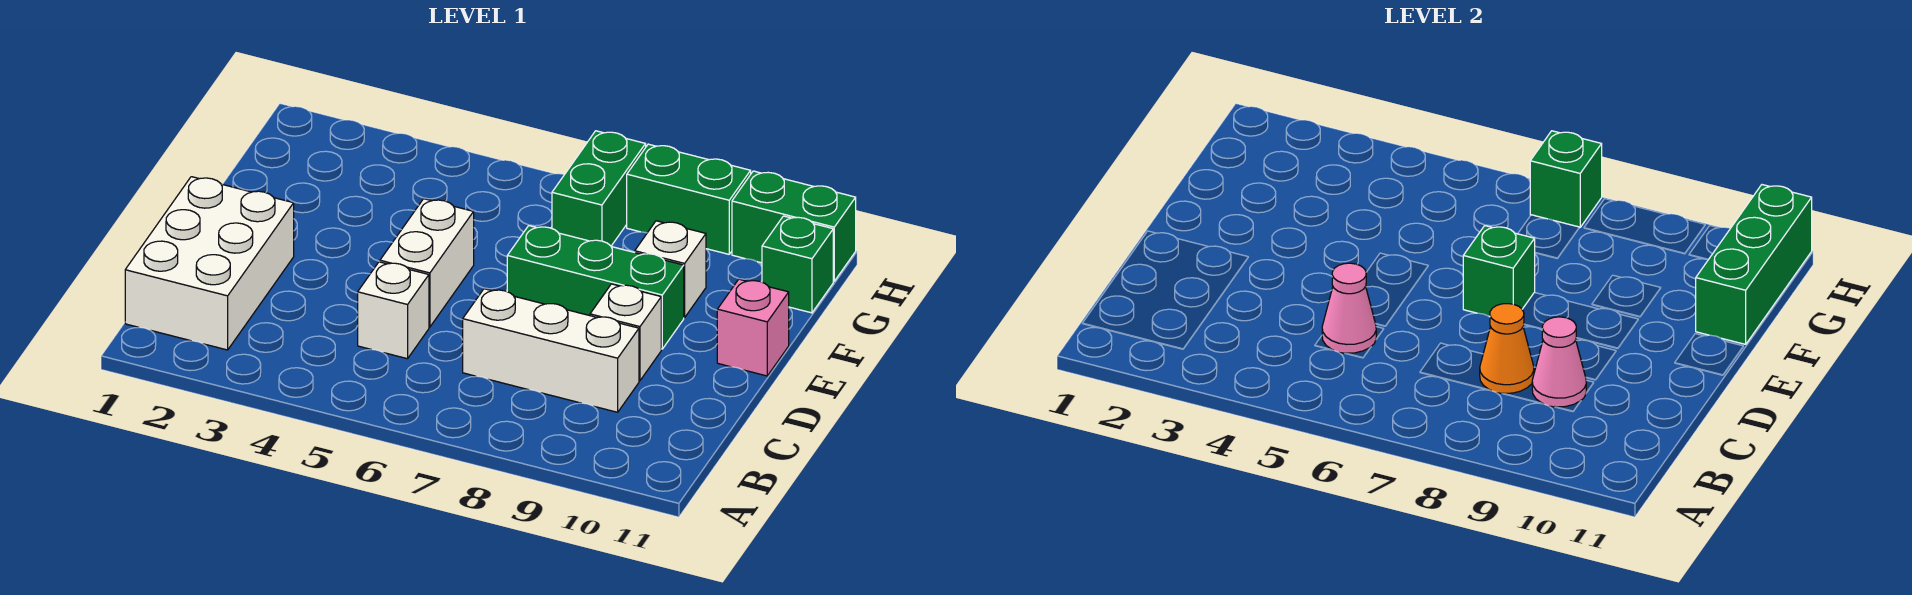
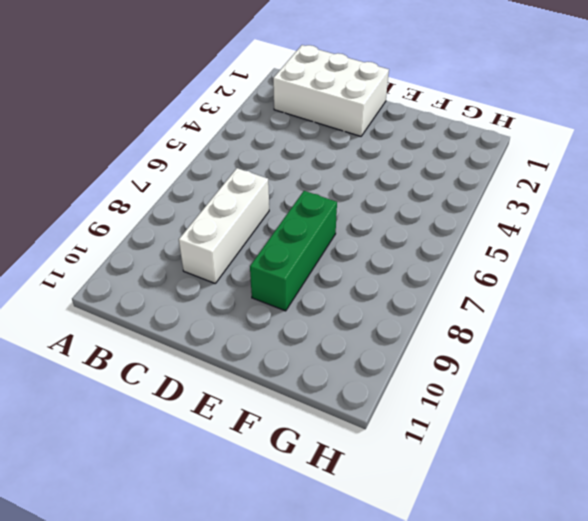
none -> white brick C5 level 1
none -> white brick D5:E5 level 1
none -> white brick D9 level 1

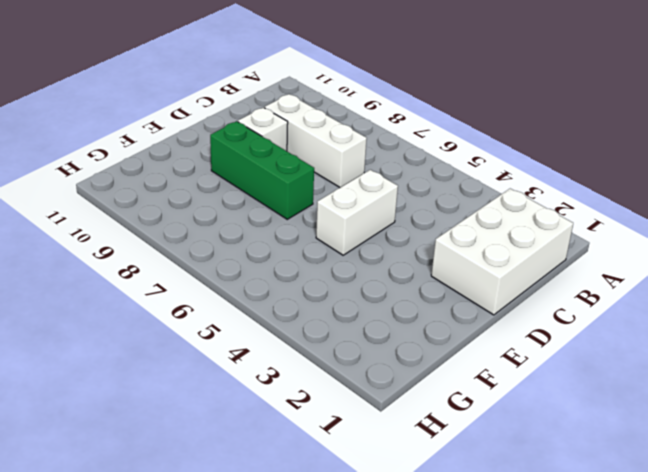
none -> white brick C5 level 1
none -> pink brick E11 level 1
none -> white brick F9 level 1

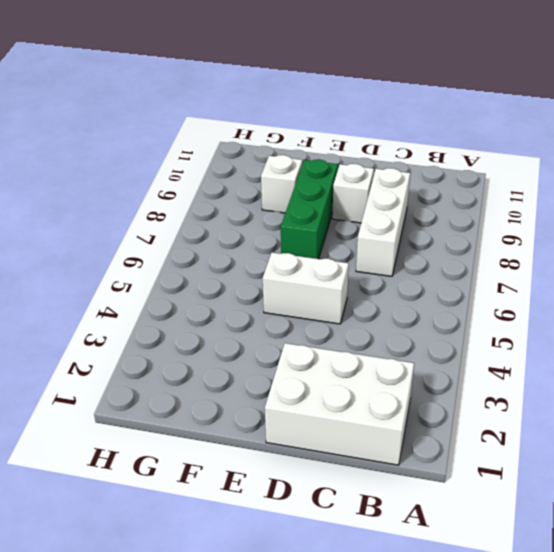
none -> white brick C5 level 1
none -> pink brick E11 level 1
none -> green brick G7:H7 level 1

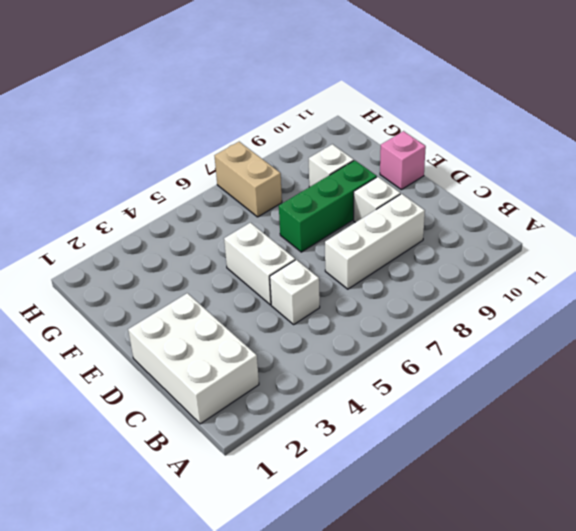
tan brick G7:H7 level 1 -> green brick G7:H7 level 1
none -> green brick G11 level 1
none -> green brick H8:H9 level 1
none -> green brick H10:H11 level 1

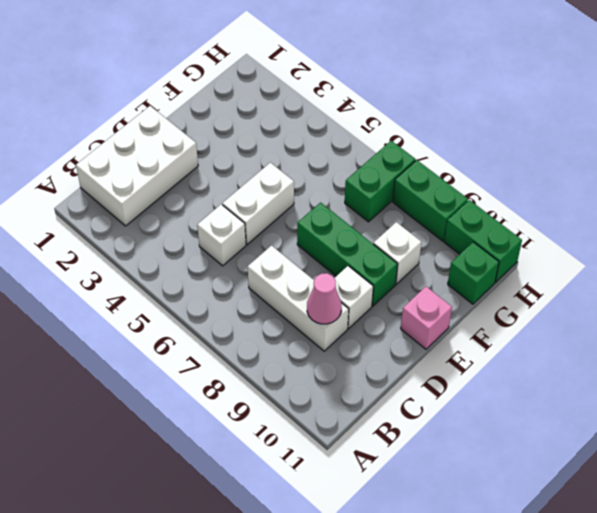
none -> pink cone C5 level 2
none -> orange cone C8 level 2
none -> green brick E7 level 2

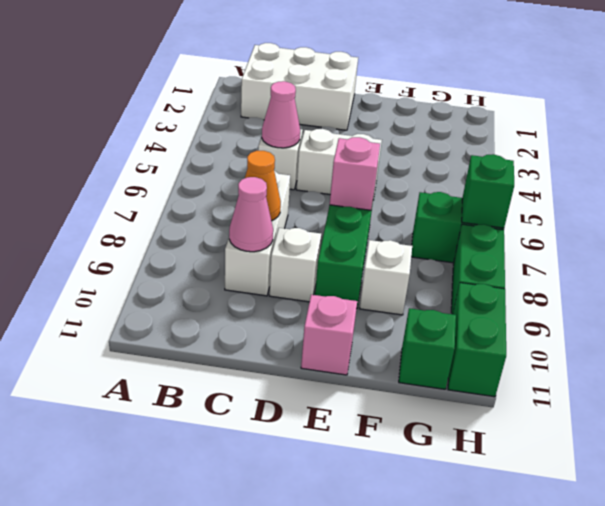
pink brick E7 level 2 -> green brick E7 level 2
none -> green brick F11:H11 level 2

